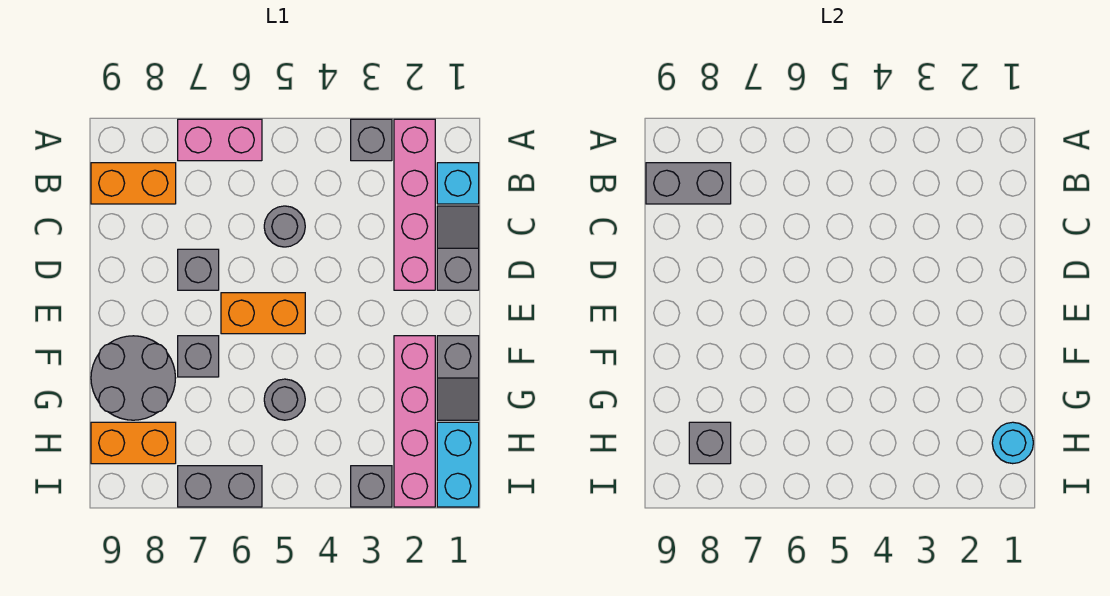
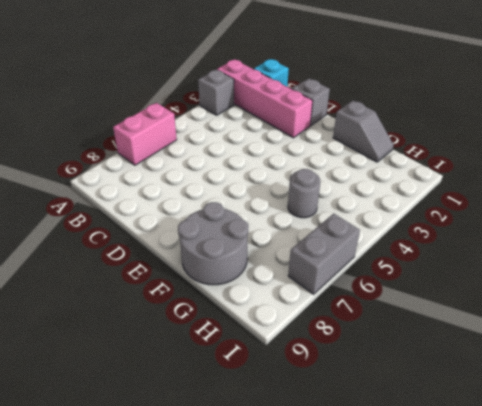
none -> orange brick B8:B9 level 1
none -> grey round brick C5 level 1
none -> grey brick D7 level 1

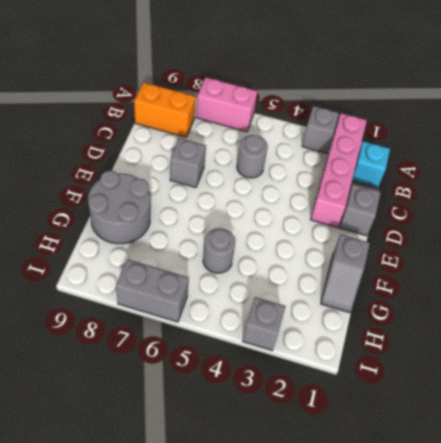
none -> orange brick E5:E6 level 1
none -> pink brick F2:I2 level 1
none -> grey brick F7 level 1

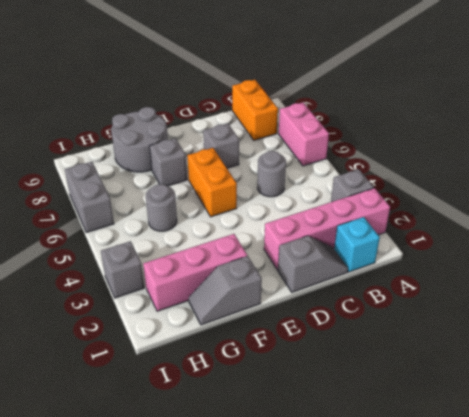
pink brick F2:H2 level 1 -> pink brick F2:I2 level 1
none -> cyan brick H1:I1 level 1
none -> orange brick H8:H9 level 1
none -> grey brick B8:B9 level 2

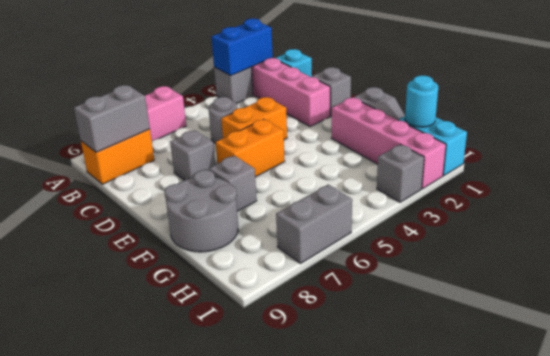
blue brick A2:A3 level 2 -> none
orange brick D4:D5 level 1 -> orange brick H8:H9 level 1
none -> grey round brick G5 level 1
none -> grey brick H8 level 2

